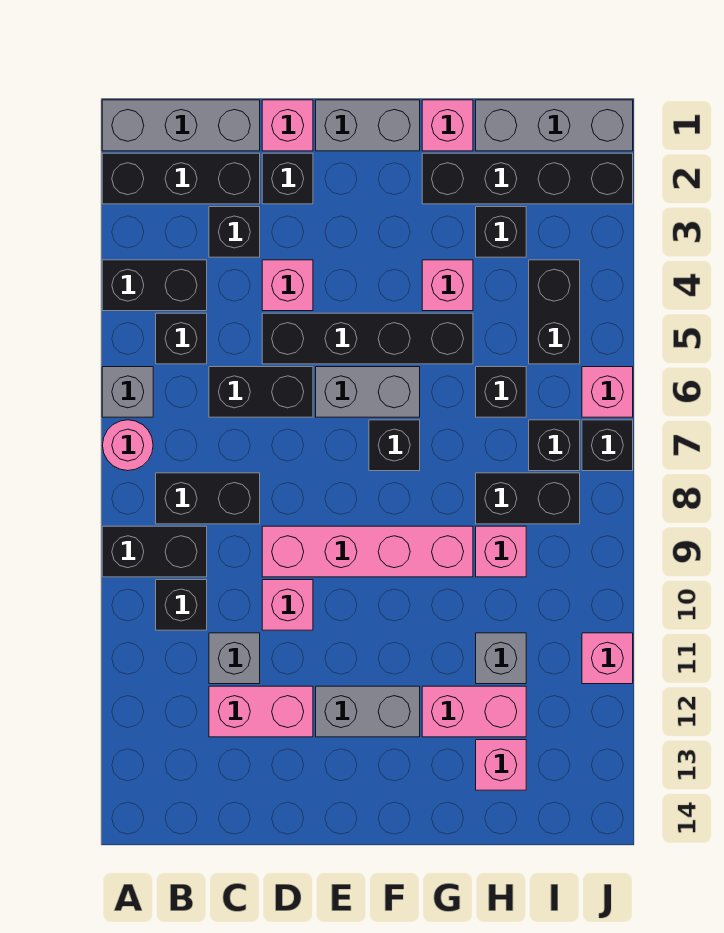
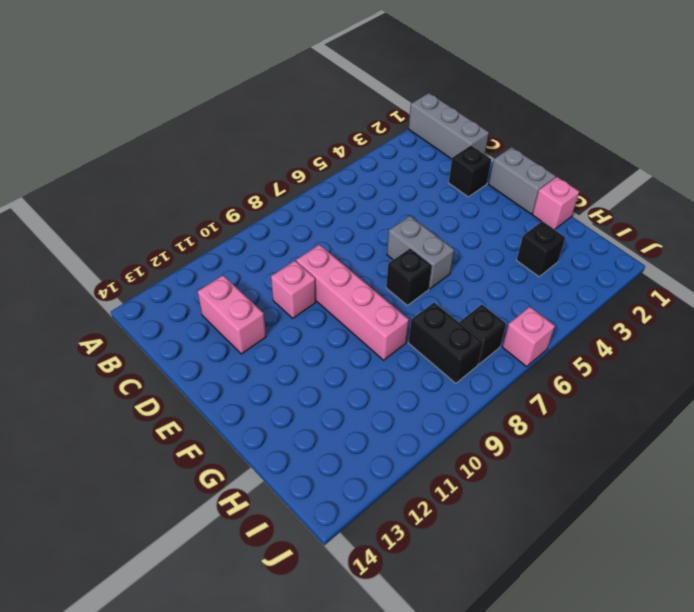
none -> black brick A2:C2 level 1
none -> black brick A4:B4 level 1
none -> grey brick A6 level 1
none -> pink round brick A7 level 1

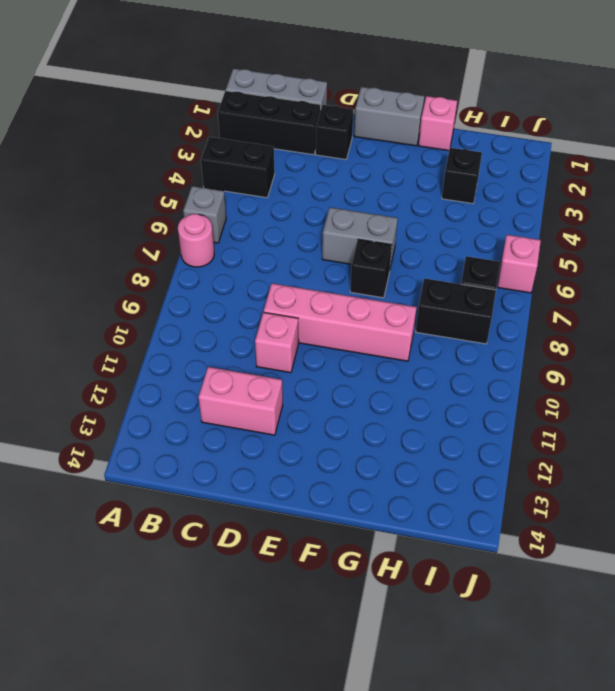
none -> black brick A9:B9 level 1
none -> black brick B5 level 1
none -> black brick B8:C8 level 1
none -> black brick B10 level 1

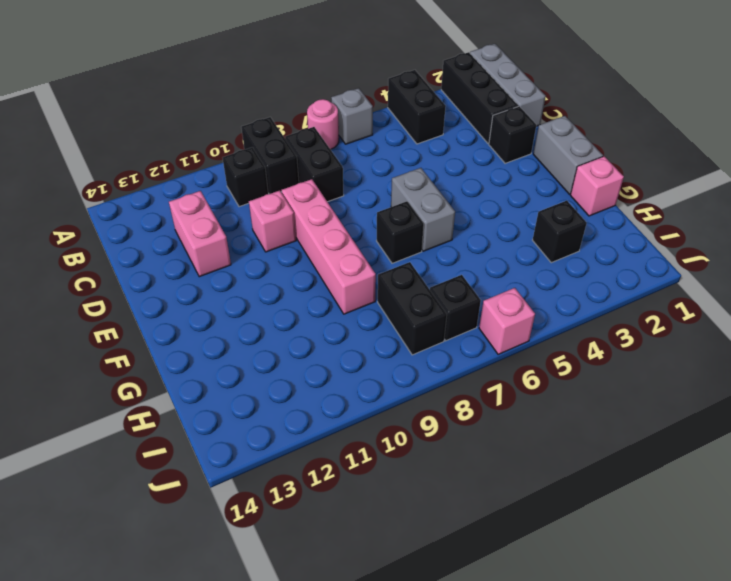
none -> black brick B5 level 1
none -> black brick C3 level 1
none -> black brick C6:D6 level 1
none -> grey brick C11 level 1

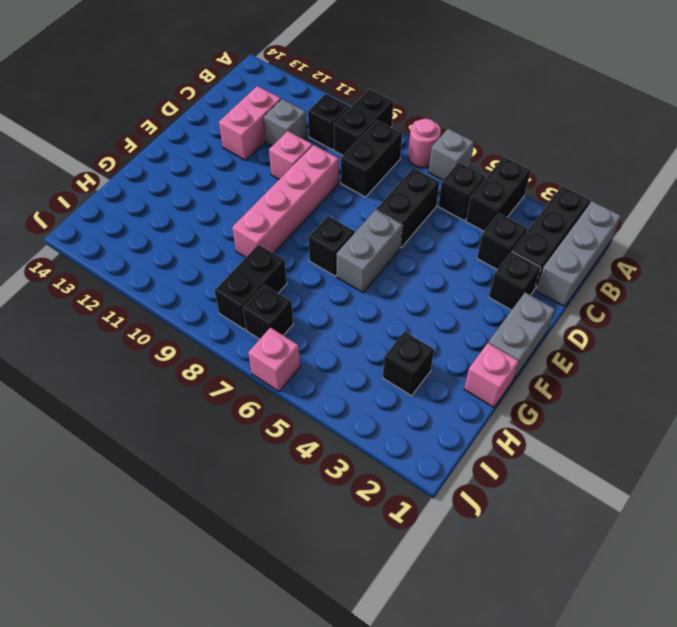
none -> pink brick D1 level 1
none -> pink brick D4 level 1
none -> black brick D5:G5 level 1
none -> grey brick E12:F12 level 1

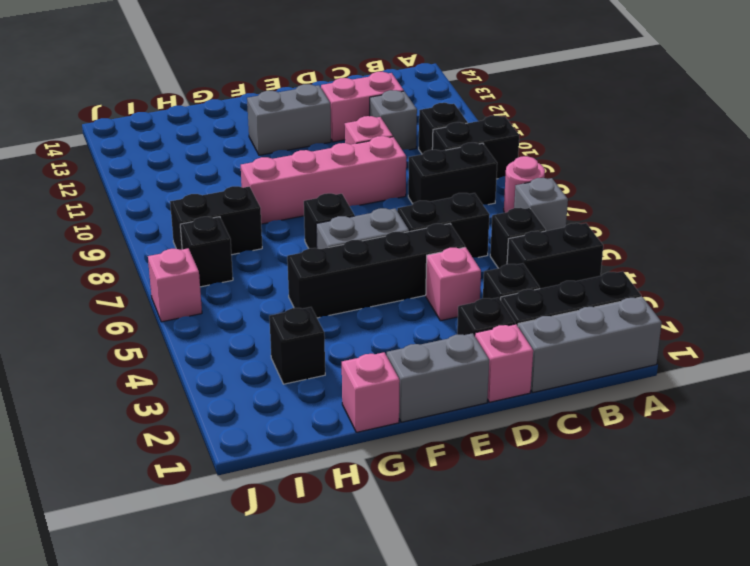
none -> black brick G2:J2 level 1
none -> pink brick G4 level 1
none -> pink brick G12:H12 level 1
none -> grey brick H1:J1 level 1

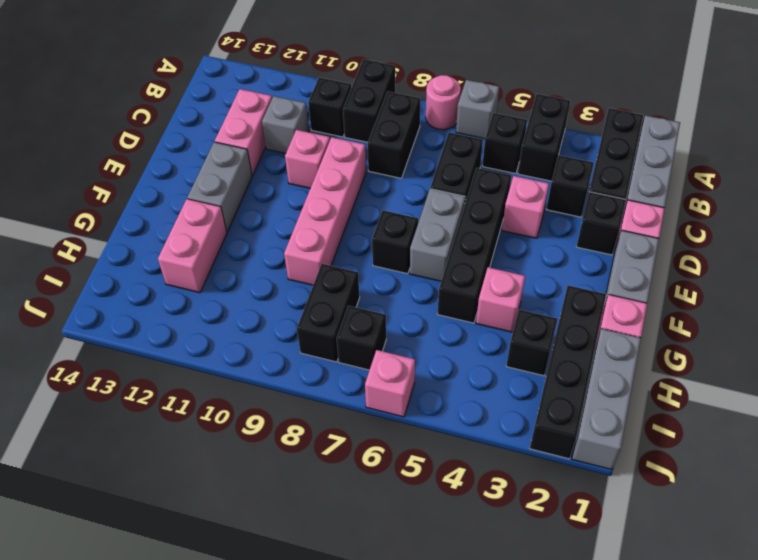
none -> black brick H6 level 1
none -> pink brick H9 level 1
none -> grey brick H11 level 1
none -> pink brick H13 level 1

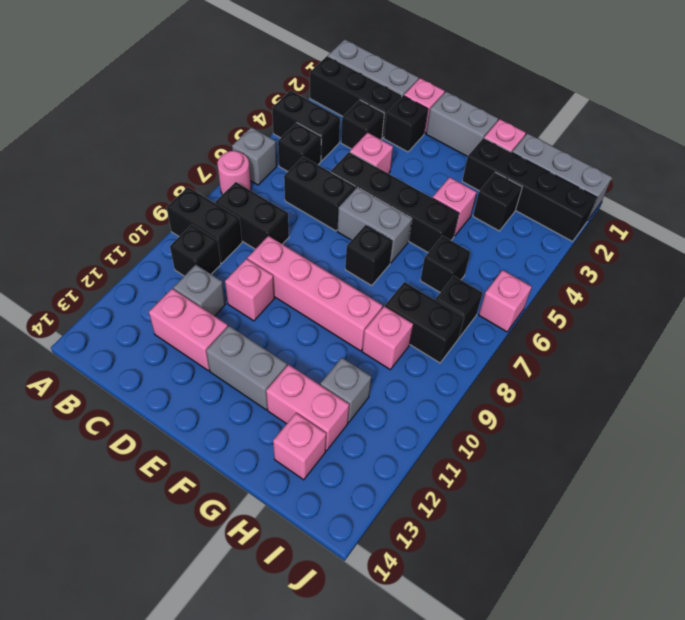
none -> black brick I4:I5 level 1
none -> black brick J7 level 1
none -> pink brick J11 level 1

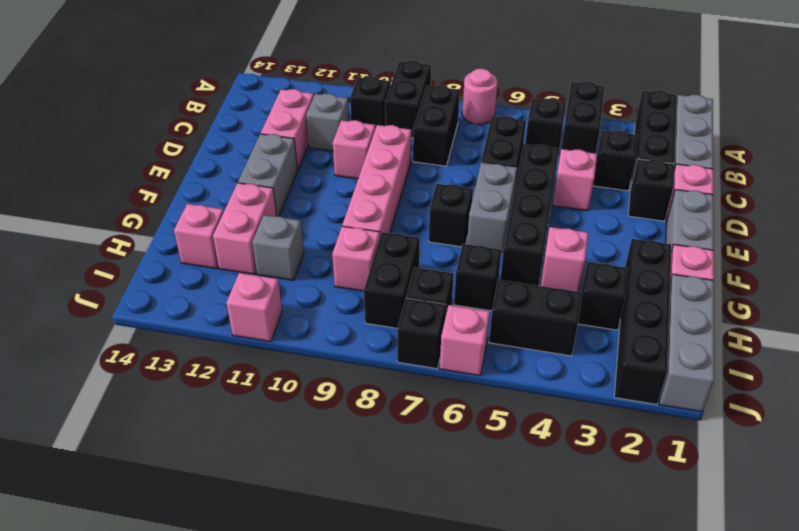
none -> grey brick A6 level 1

